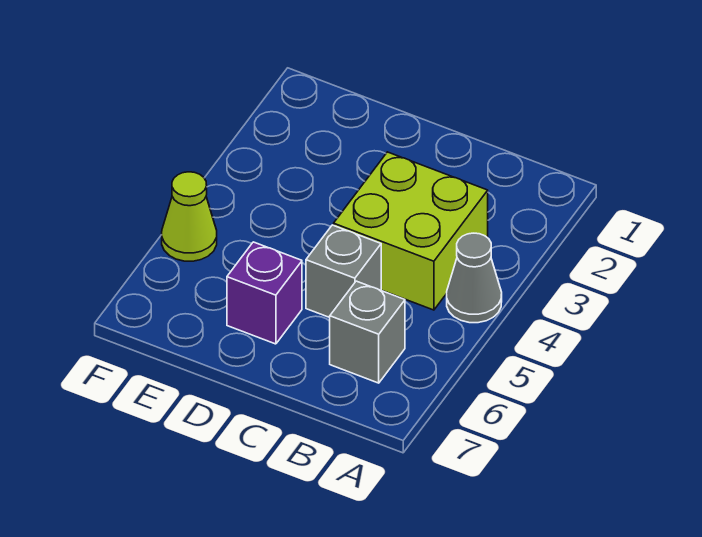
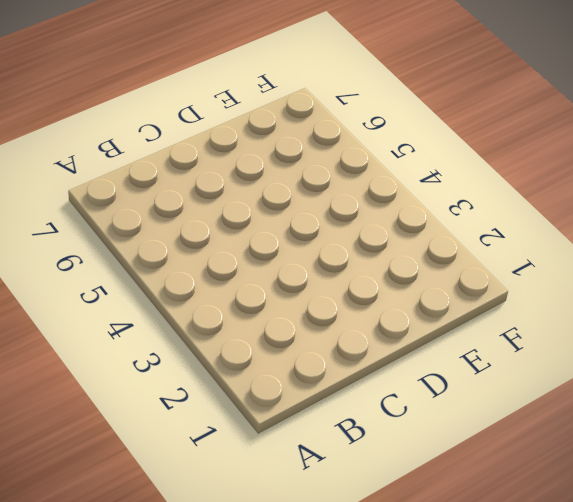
none -> grey cone A4 level 1
none -> lime brick B3:C4 level 1

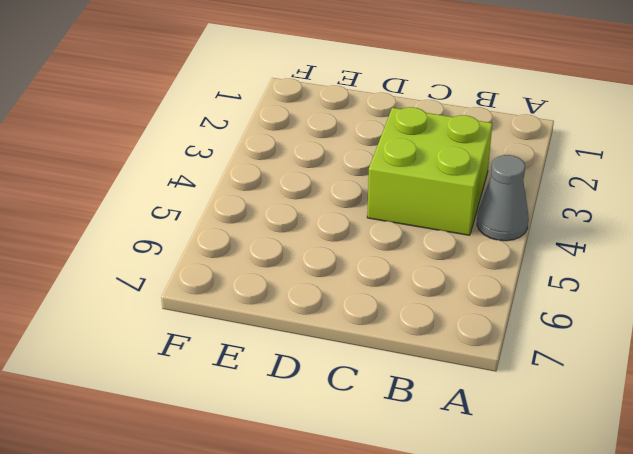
none -> grey brick B6 level 1
none -> grey brick C5 level 1

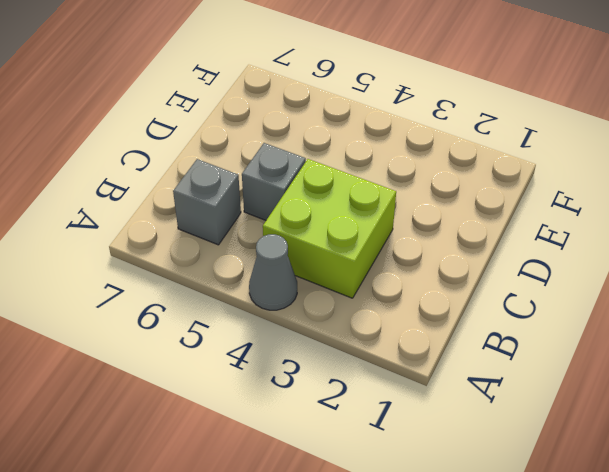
none -> purple brick D6 level 1
none -> lime cone F5 level 1

